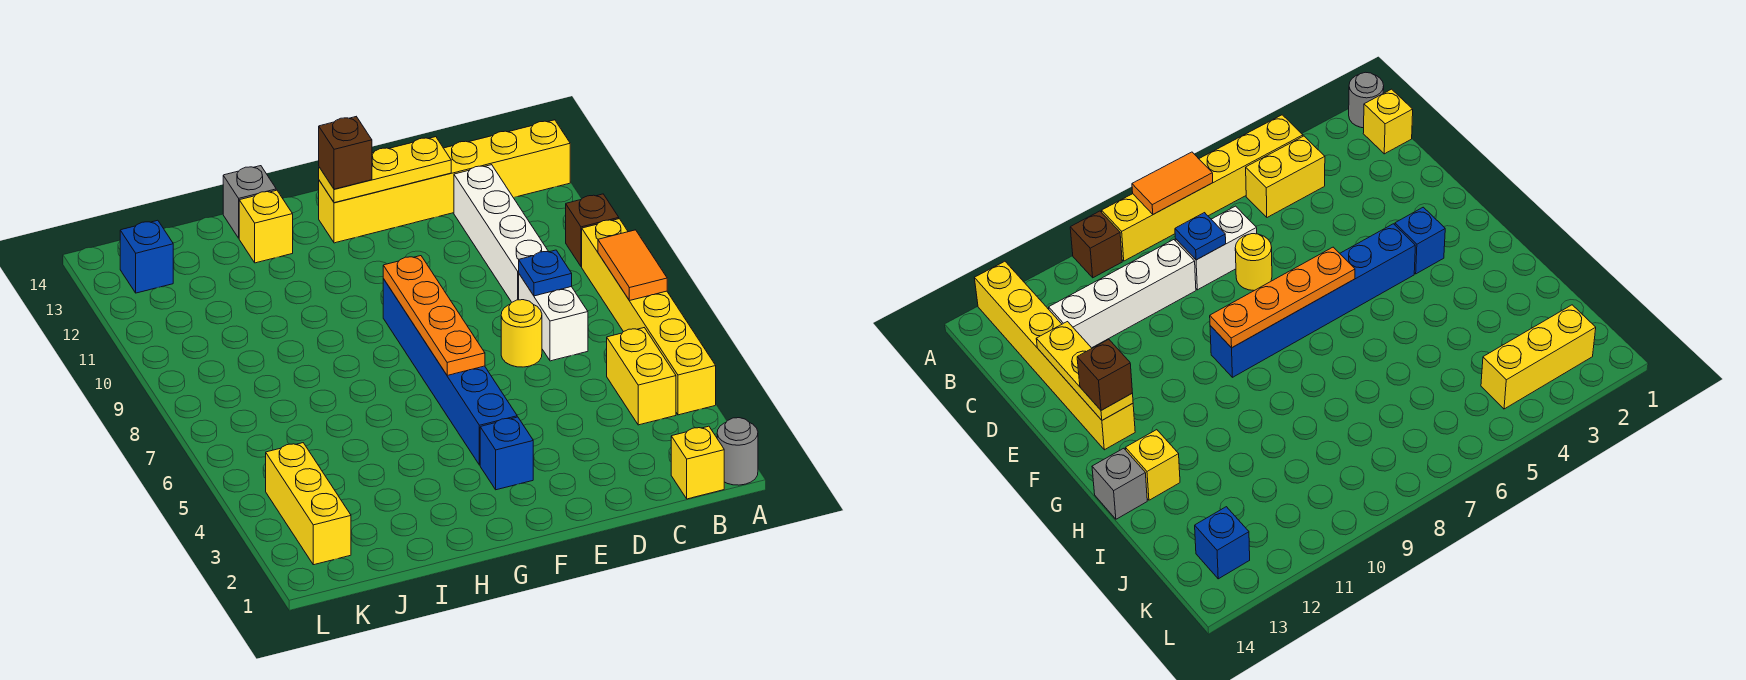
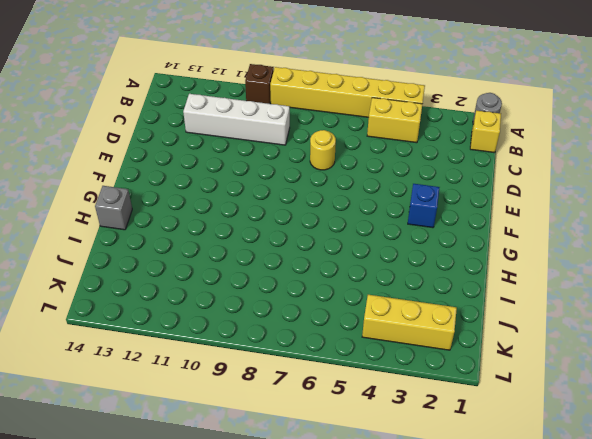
none -> yellow brick A13:F13 level 1
none -> white brick C7:C8 level 1
none -> blue brick F4:F9 level 1

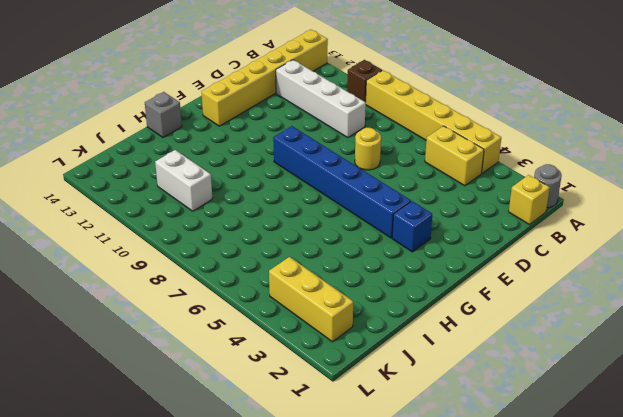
white brick J10:J11 level 1 -> white brick C7:C8 level 1
none -> yellow brick H13 level 1
none -> blue brick K13 level 1
none -> orange tile A7:A8 level 2

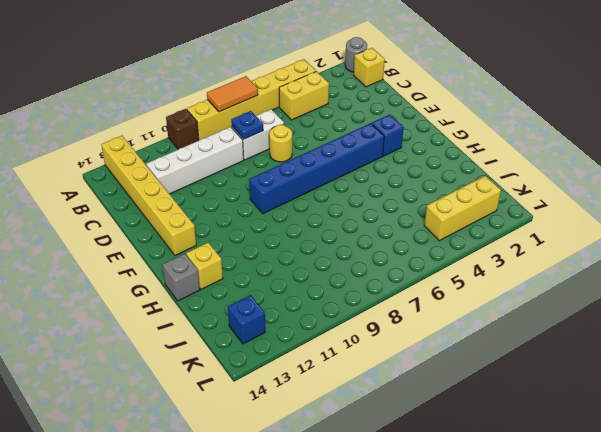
none -> yellow plate D13:F13 level 2
none -> orange plate F6:F9 level 2
none -> brown brick F13 level 3

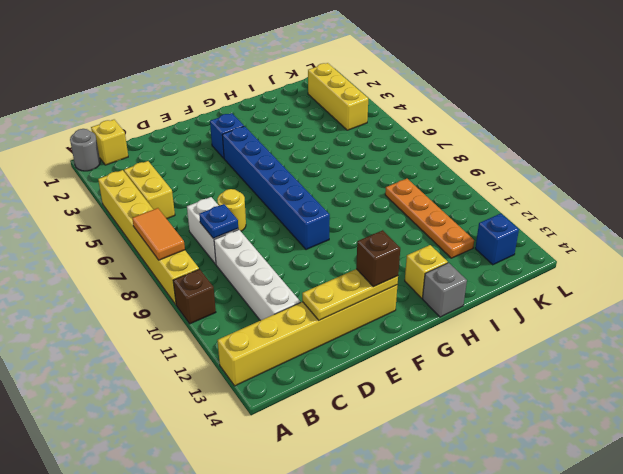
orange plate J9:J12 level 1 -> orange plate F6:F9 level 2

